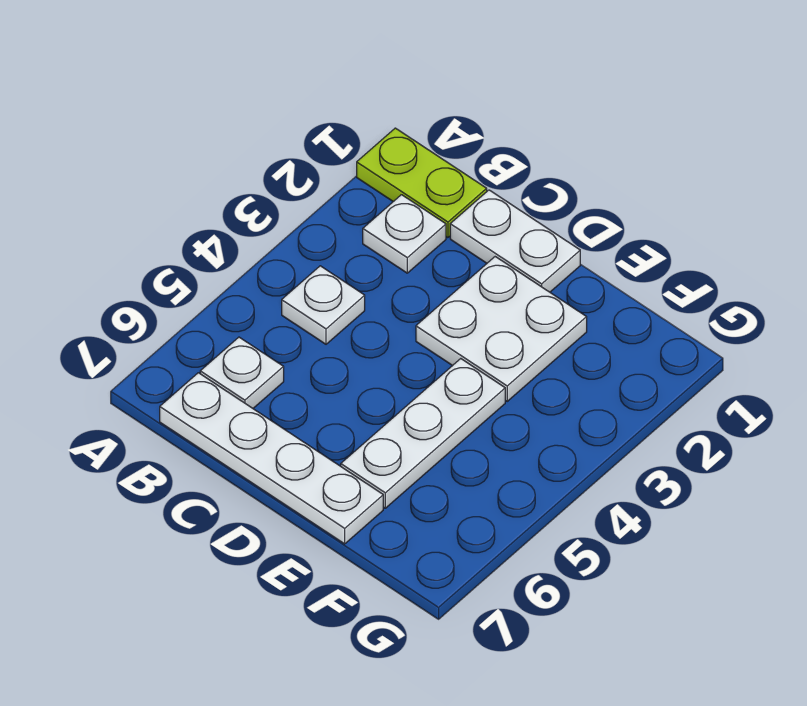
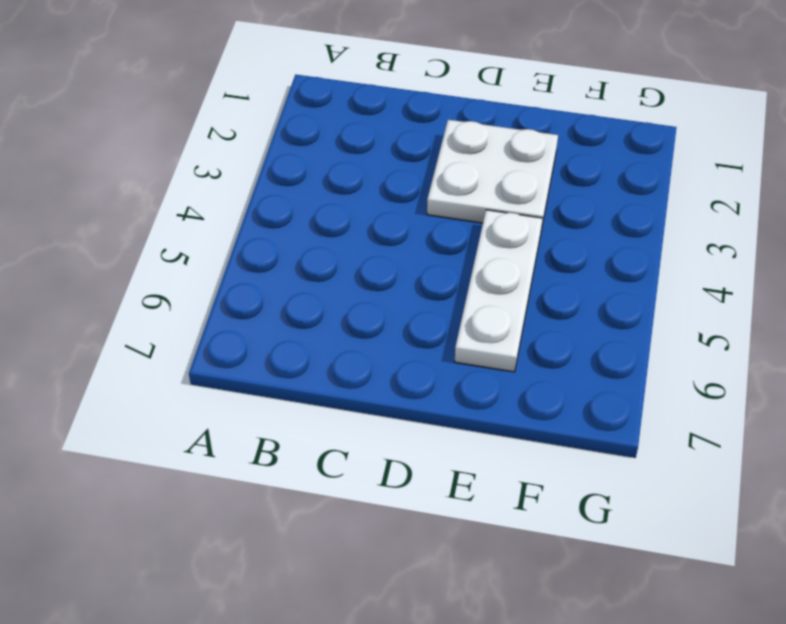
none -> lime plate A1:B1 level 1
none -> white plate B2 level 1

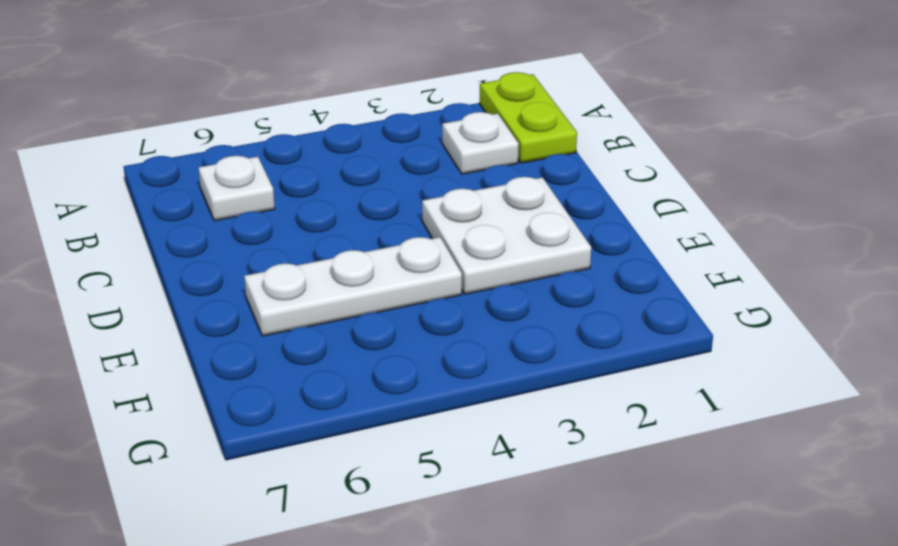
none -> white plate B4 level 1
none -> white plate B7:E7 level 1

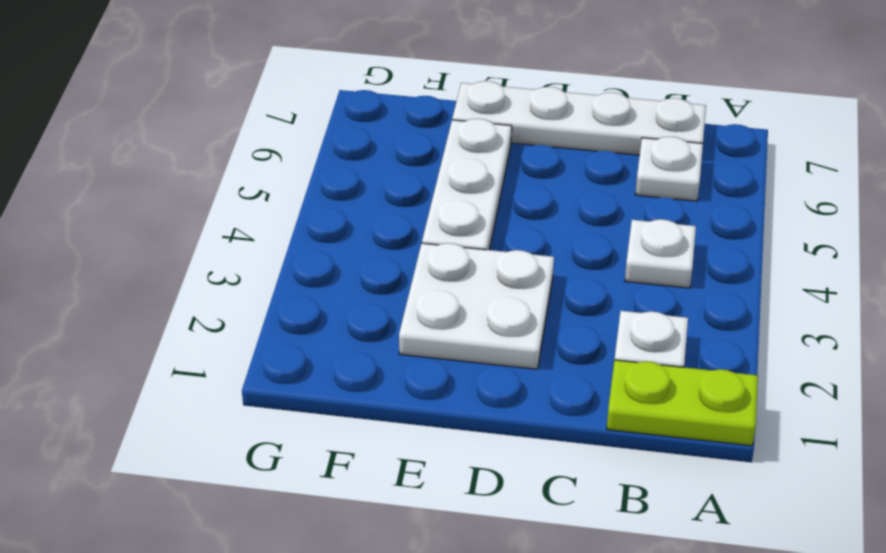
none -> white plate C1:D1 level 1

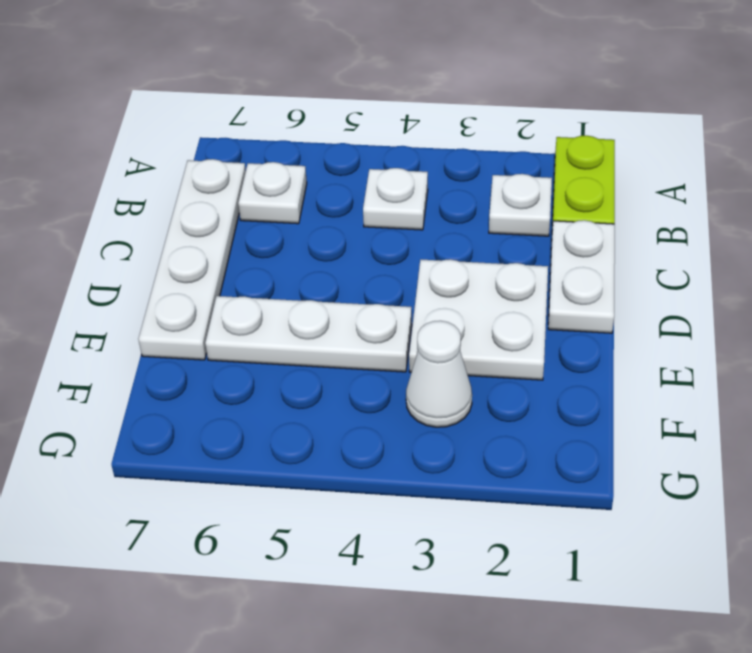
white cone F3 level 1 -> none

